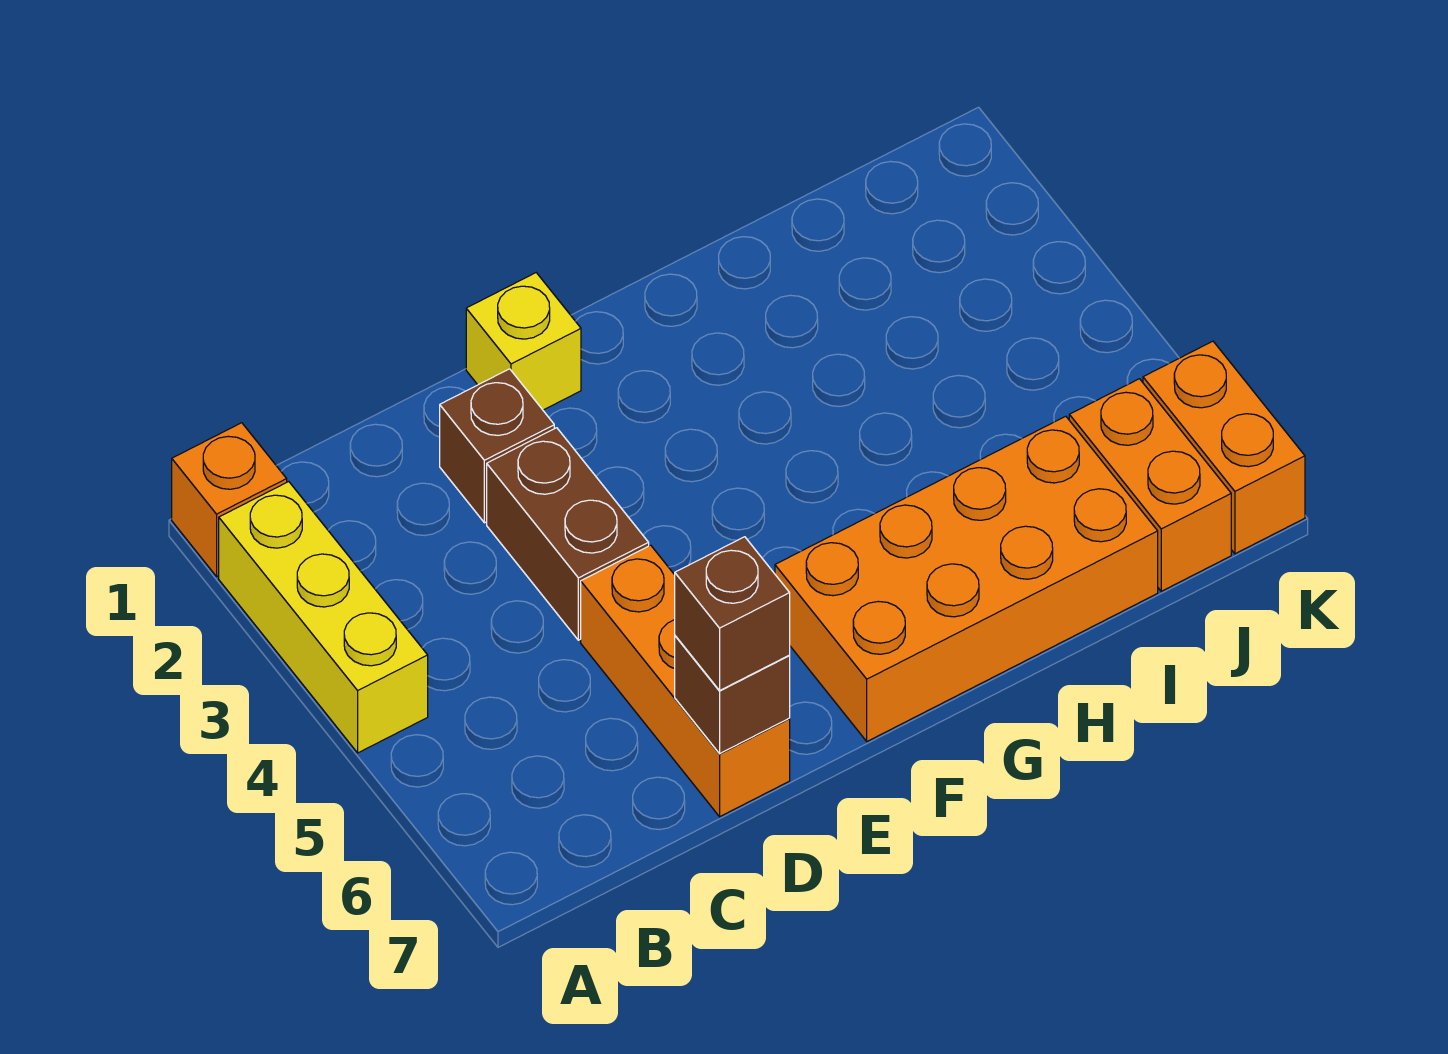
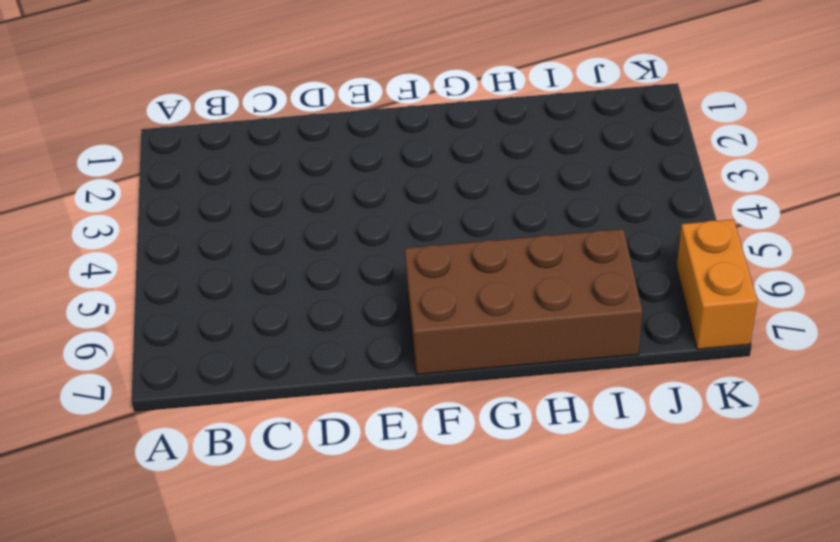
brown brick F6:I7 level 1 -> orange brick F6:I7 level 1
none -> orange brick A1 level 1
none -> yellow brick A2:A4 level 1

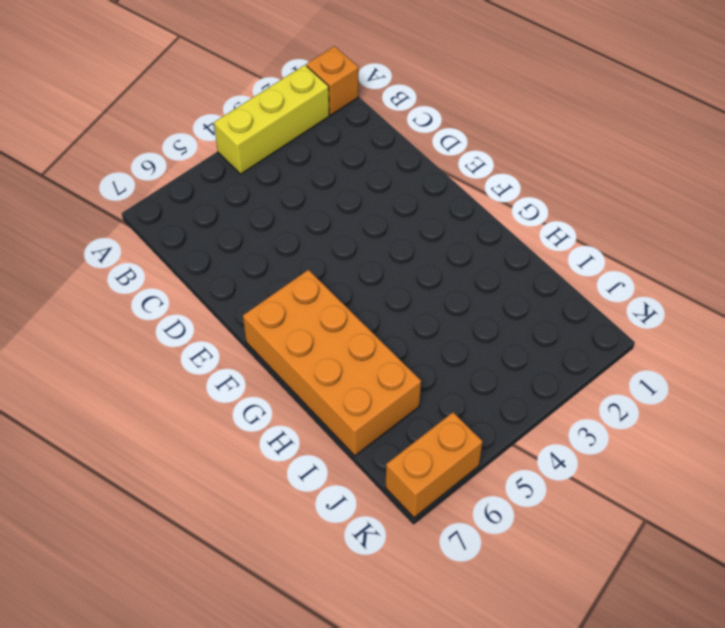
none -> brown brick D2 level 1
none -> brown brick D3:D4 level 1

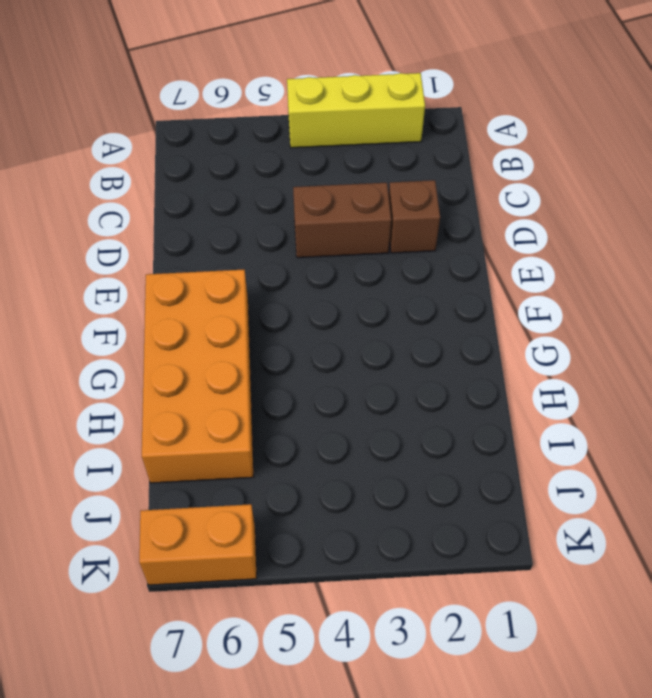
none -> orange brick A1 level 1
none -> orange brick D5:D7 level 1

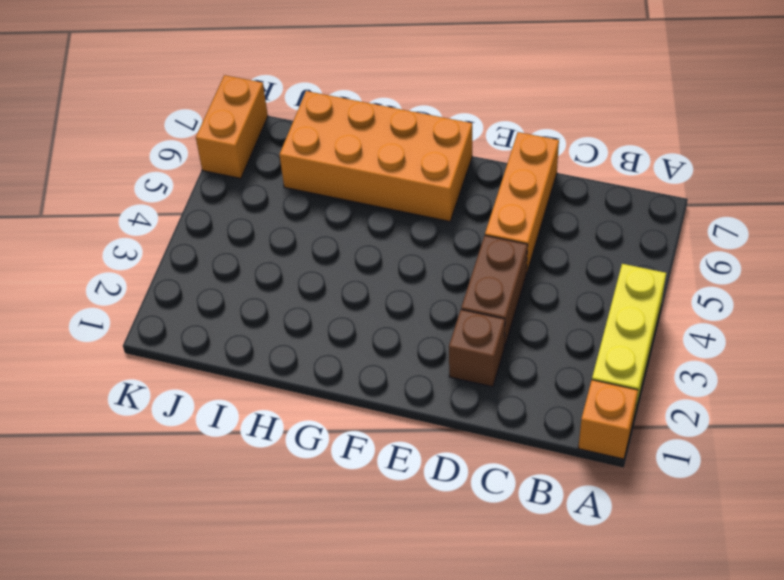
none -> yellow brick E1 level 1
none -> orange brick J6:J7 level 1

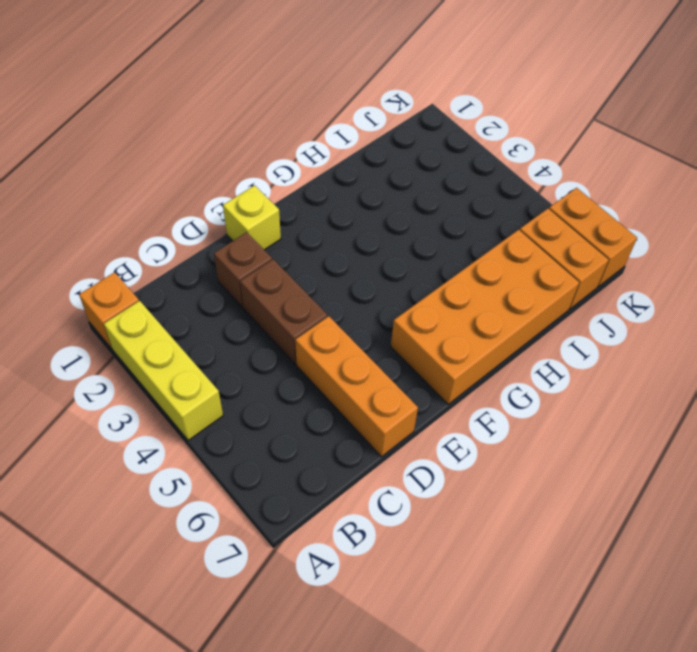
none -> brown brick D7 level 2
none -> brown brick D7 level 3

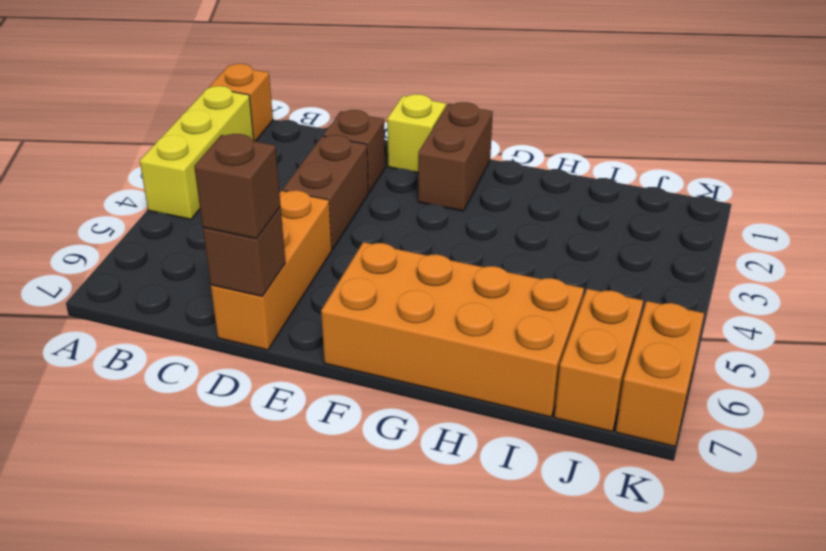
brown brick F1:F2 level 1 -> none

